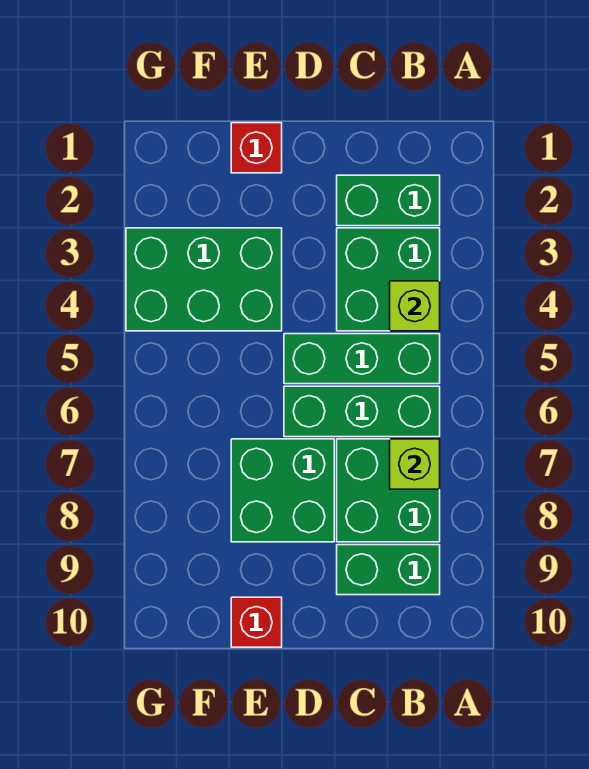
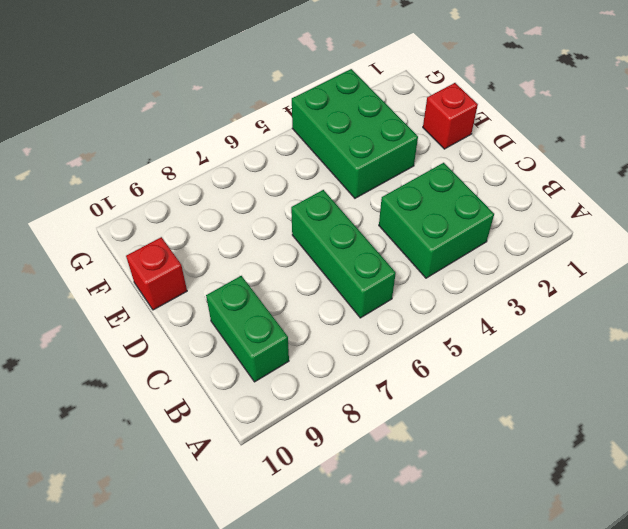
none -> green brick B2:C2 level 1
none -> green brick B5:D5 level 1
none -> green brick B7:C8 level 1

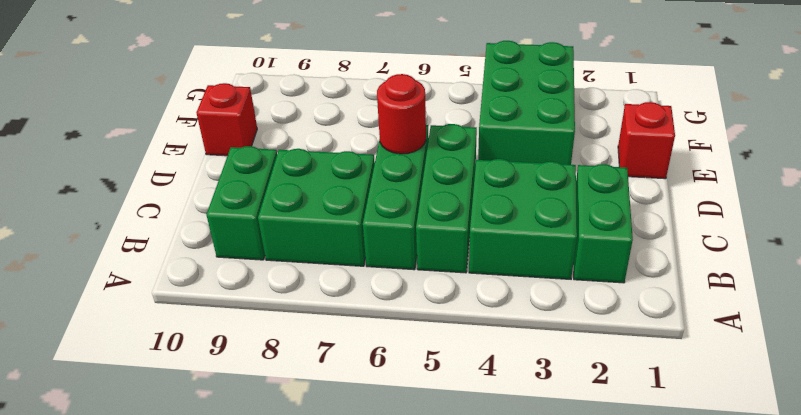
red round brick D6 level 2 -> none
none -> green brick D7:E8 level 1
none -> lime brick B4 level 2
none -> lime brick B7 level 2

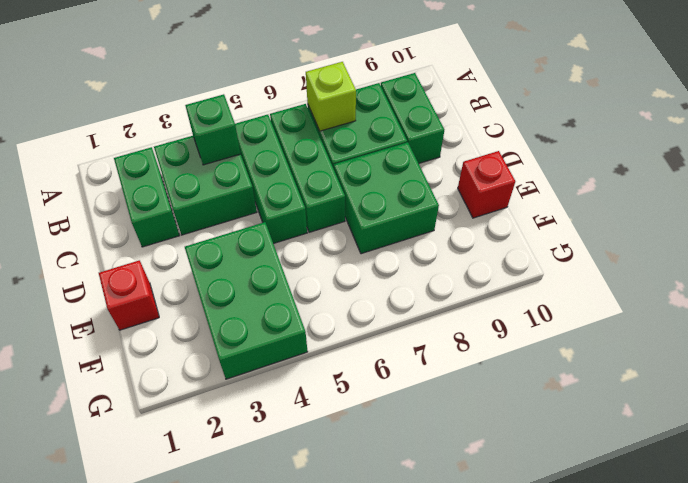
green brick B4 level 2 -> lime brick B4 level 2

